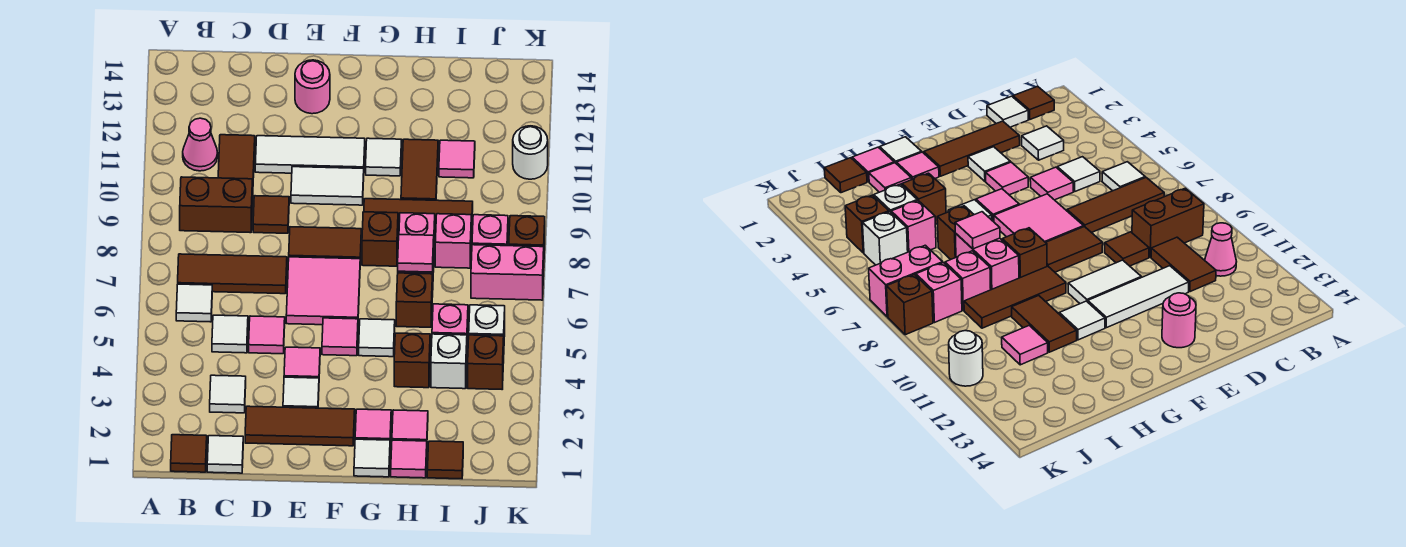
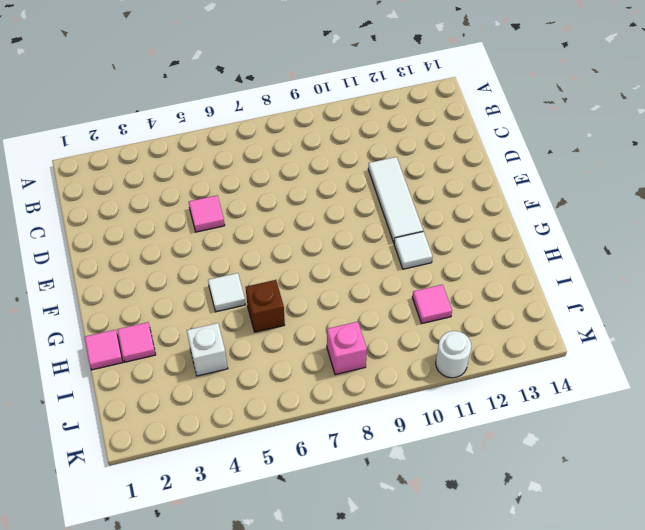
none -> brown tile B1 level 1
none -> white tile B6 level 1
none -> brown tile B7:D7 level 1
none -> brown brick B9:C9 level 1

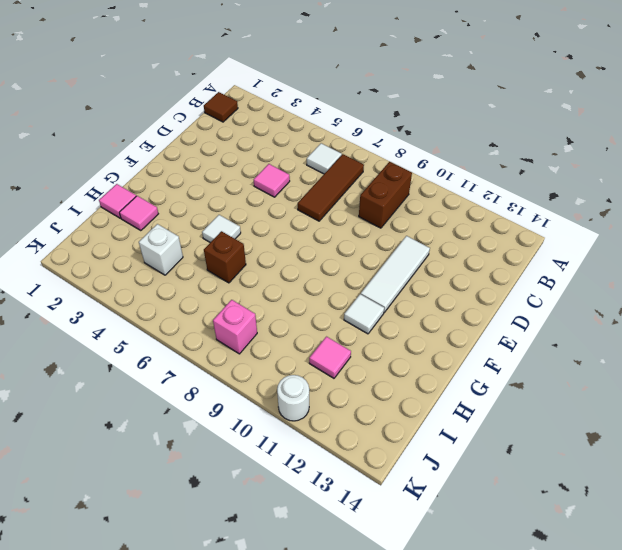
none -> pink cone B11 level 1
none -> white tile C1 level 1
none -> white tile C3 level 1
none -> white tile C5 level 1

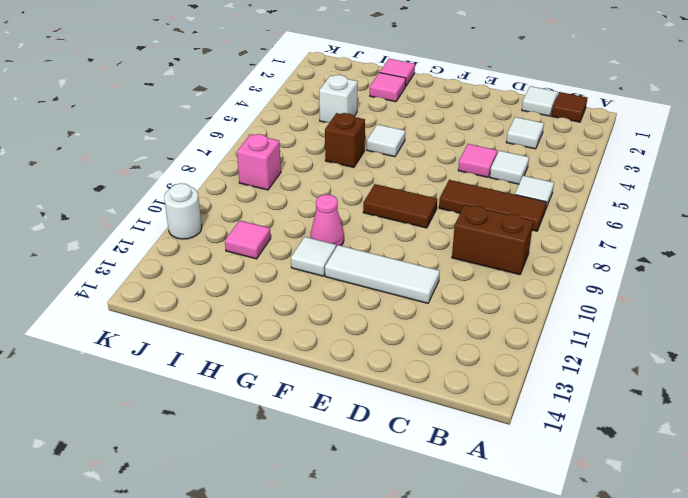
pink cone G10 level 1 -> pink cone B11 level 1
none -> brown tile C10:C11 level 1
none -> brown tile D2:F2 level 1
none -> brown tile D9 level 1
none -> white tile E3 level 1

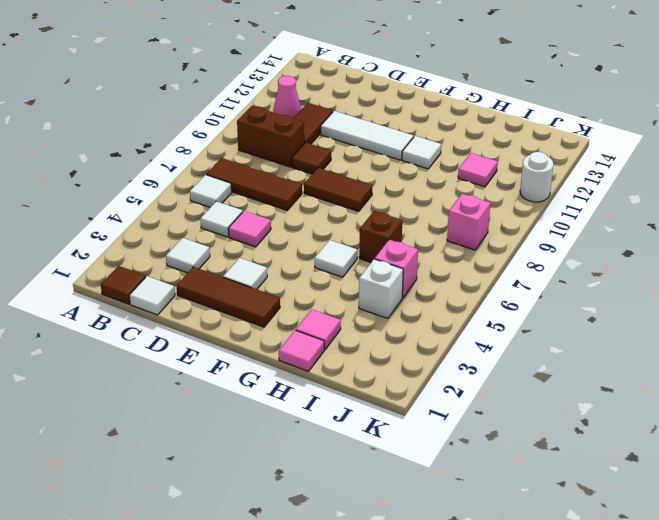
none -> pink tile E4 level 1
none -> pink tile E6:F7 level 1
none -> white tile E10:F10 level 1
none -> pink round brick E13 level 1

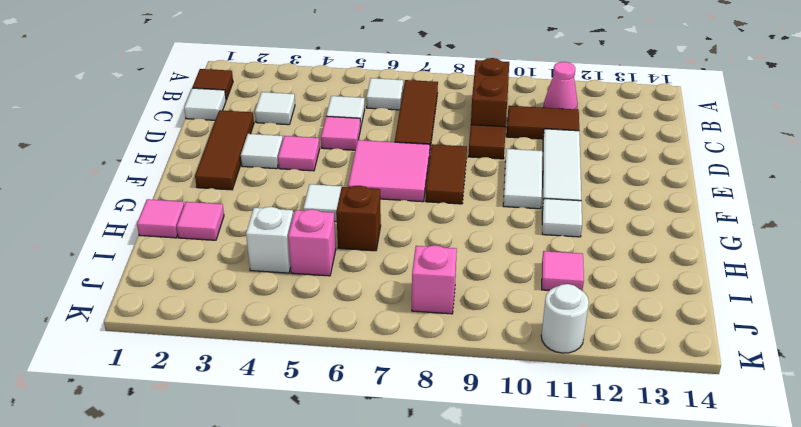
none -> pink round brick E13 level 1
none -> pink tile F5 level 1
none -> white tile G1 level 1
none -> pink tile G2 level 1

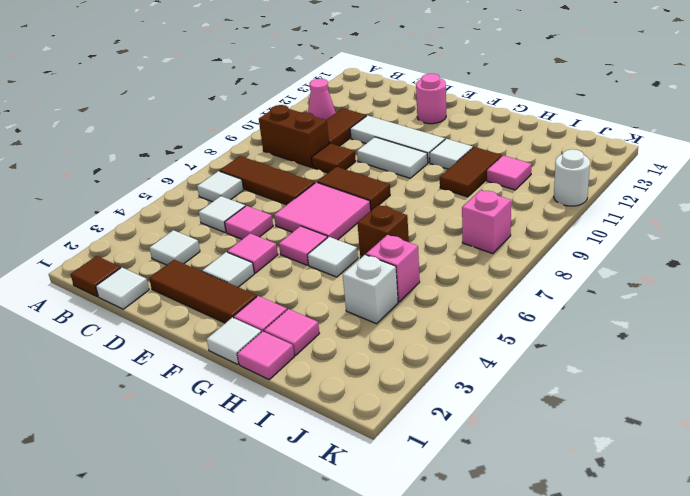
none -> brown brick G8 level 1
none -> brown tile G9:I9 level 1
none -> brown brick H4 level 1
none -> pink brick H7:H8 level 1

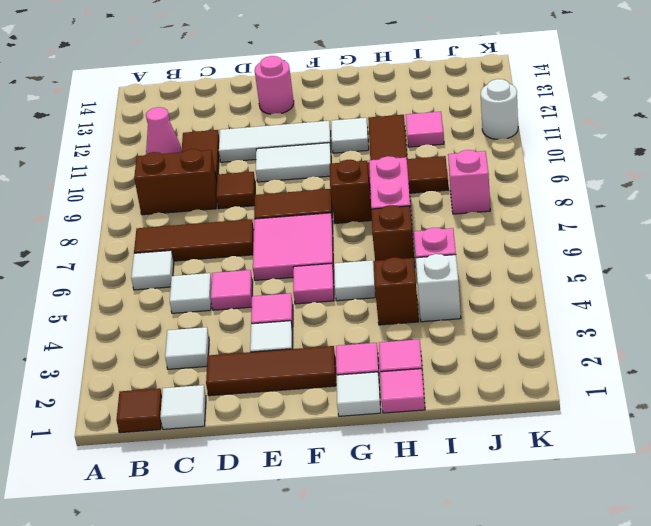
none -> brown tile I1 level 1
none -> pink brick I8 level 1
none -> brown brick J4 level 1
none -> white brick J5 level 1

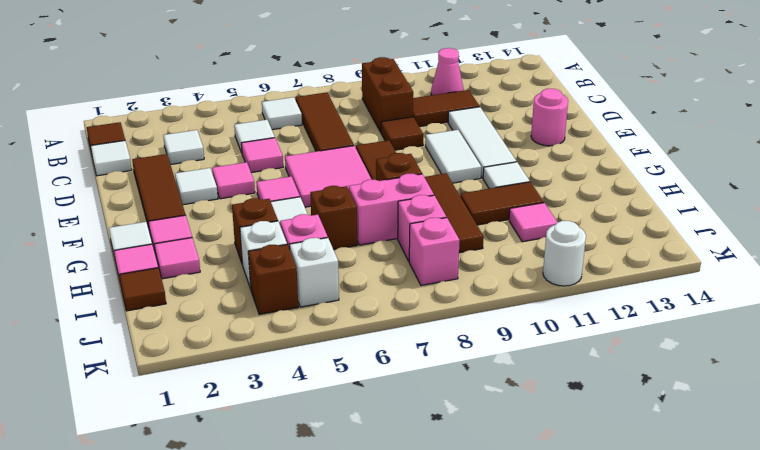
none -> pink brick J7:K7 level 1
none -> brown brick K8 level 1
none -> pink tile H7 level 2

